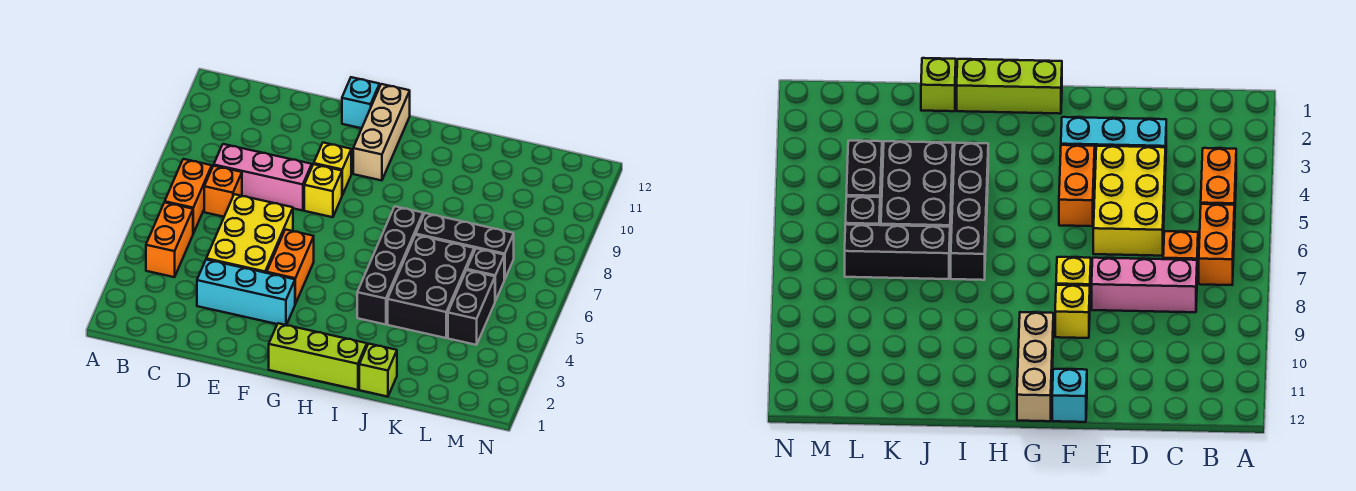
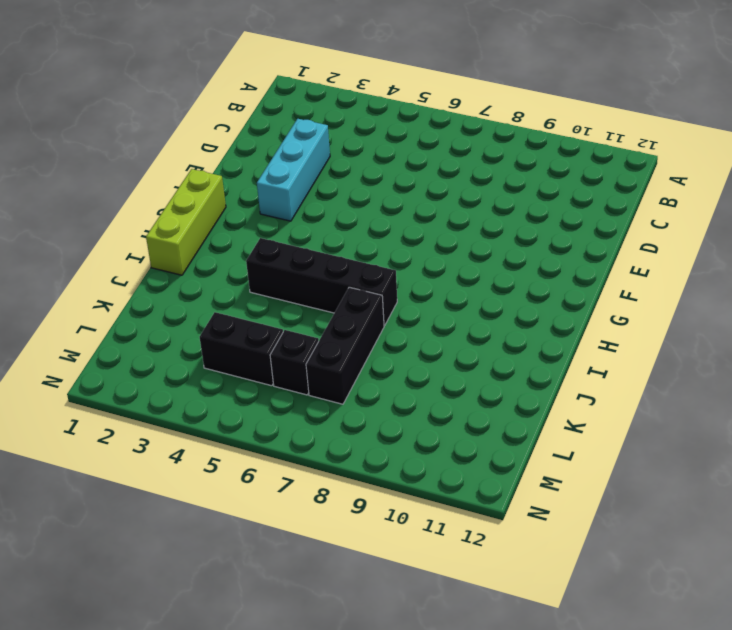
none -> orange brick B4:B5 level 1
none -> orange brick B6:B7 level 1
none -> orange brick C7 level 1

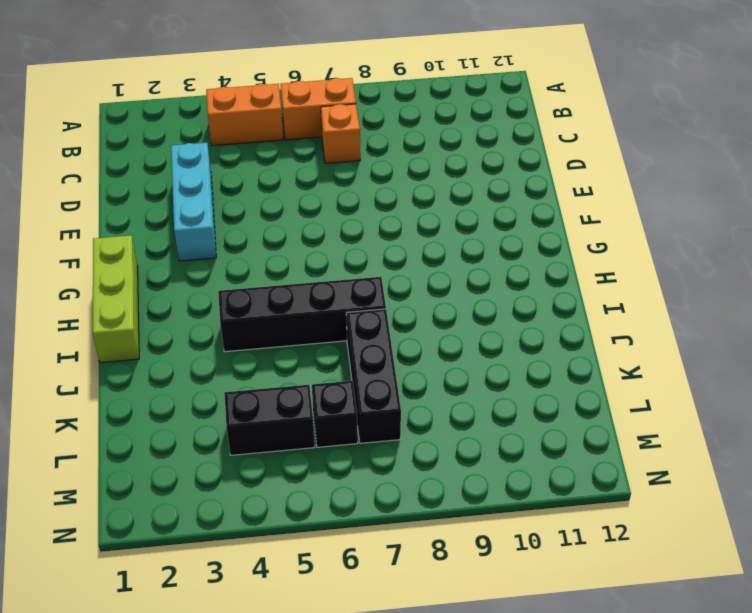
none -> pink brick C8:E8 level 1
none -> yellow brick D4:E6 level 1
none -> orange brick F4:F5 level 1

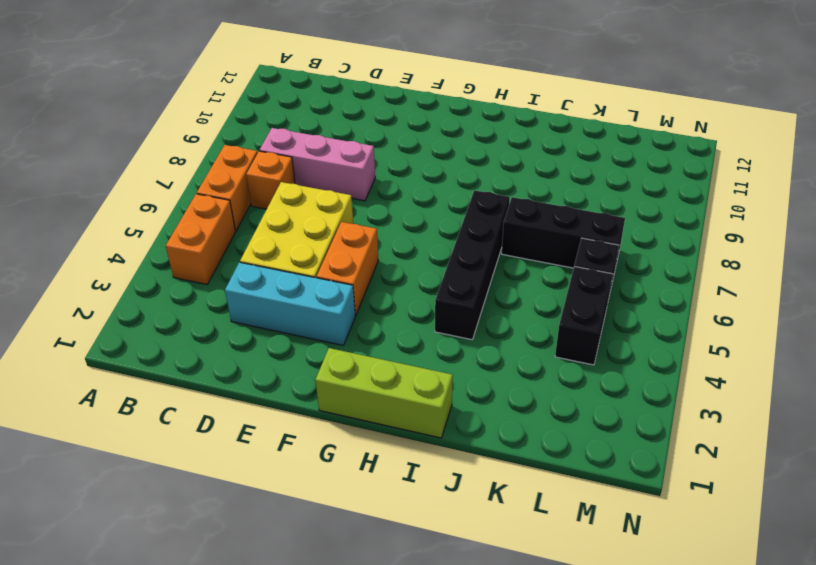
none -> yellow brick F8 level 1
none -> yellow brick F9 level 1
none -> cyan brick F12 level 1

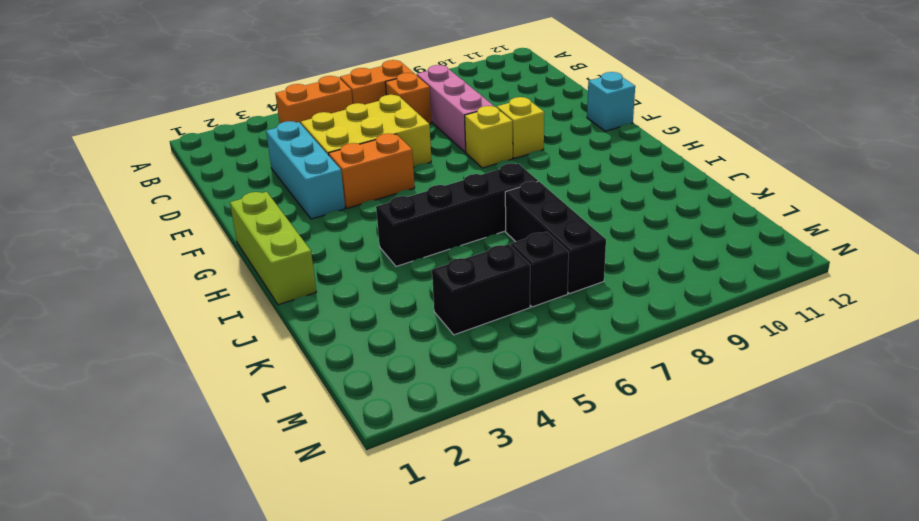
none -> tan brick G10:G12 level 1
none -> lime brick J1 level 1
none -> black brick J4:K6 level 1

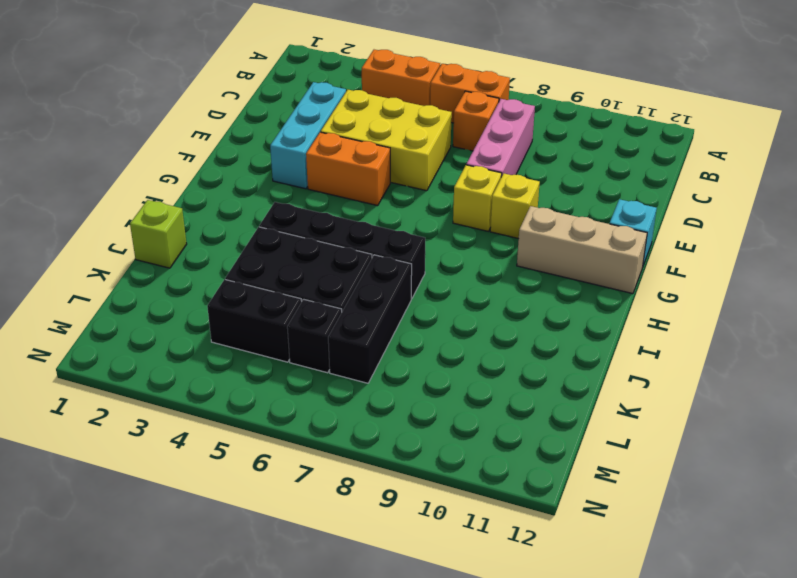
none -> lime brick G1:I1 level 1

